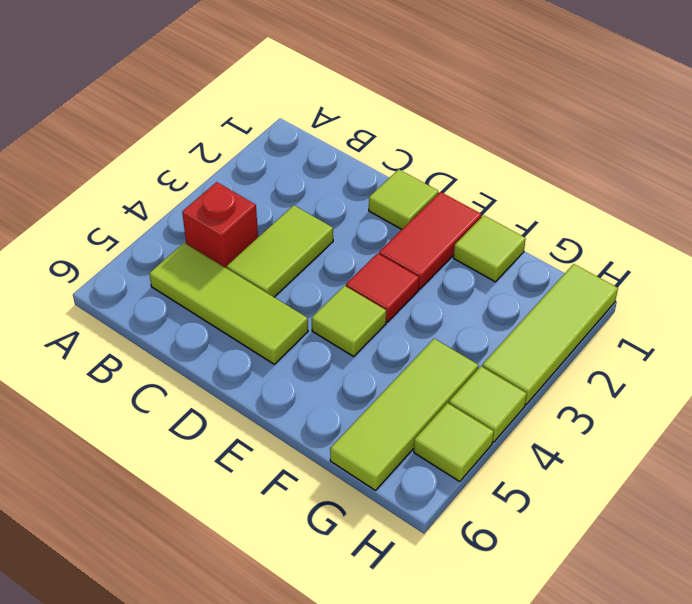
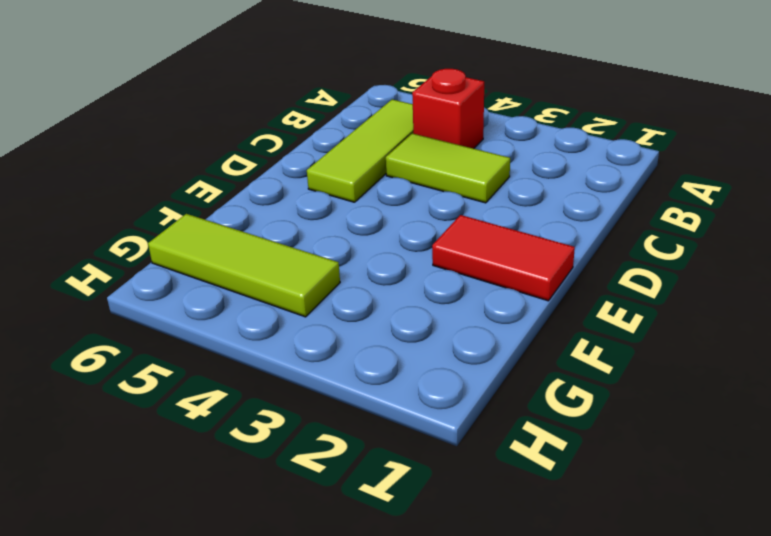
none -> lime tile D1 level 1
none -> red tile E3 level 1
none -> lime tile E4 level 1

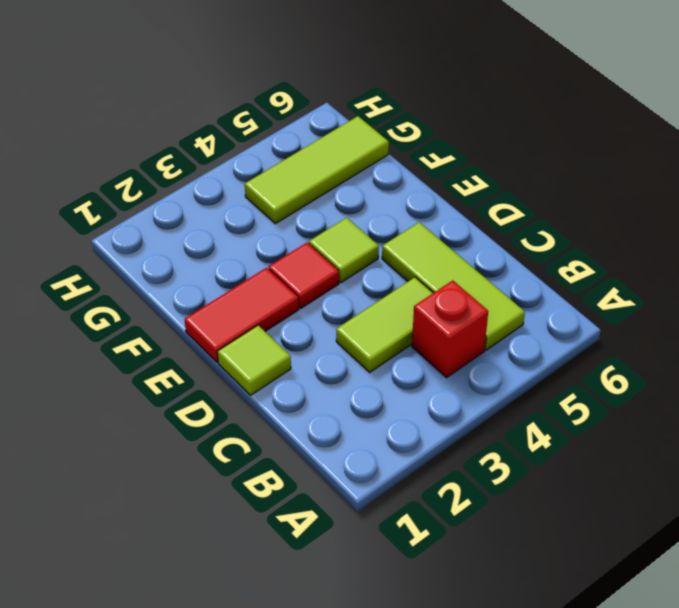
none -> lime tile F1 level 1
none -> lime tile H1:H3 level 1
none -> lime tile H4 level 1

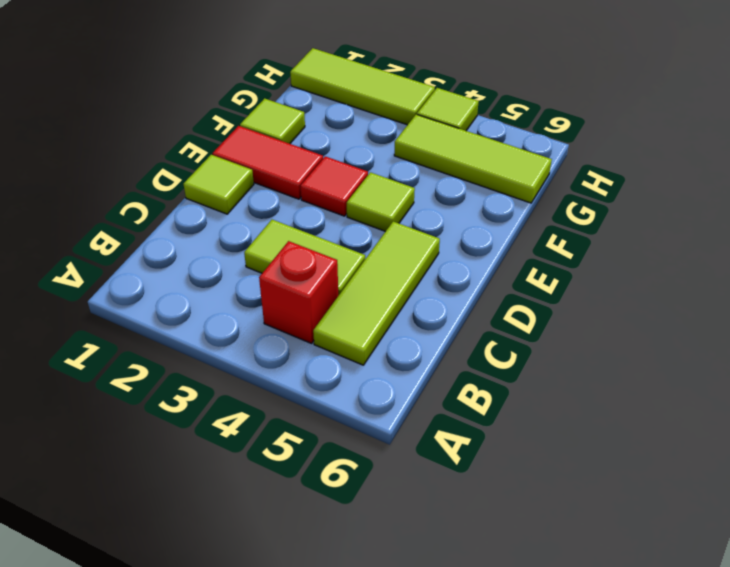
none -> lime tile H5 level 1

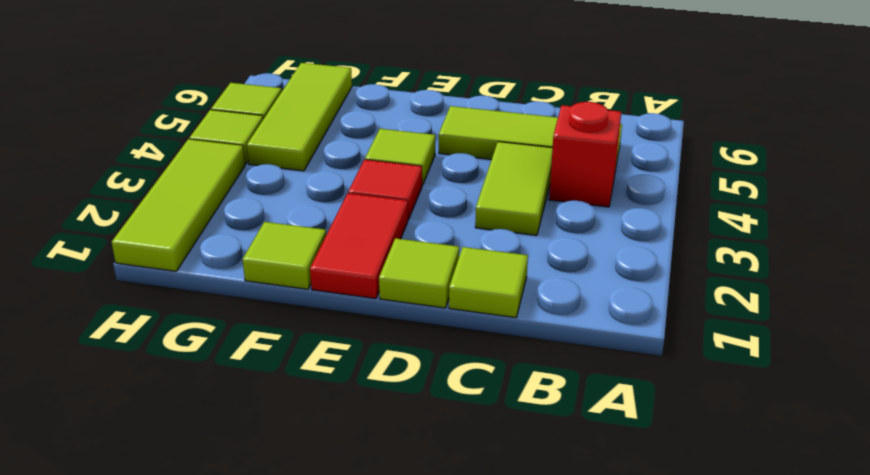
lime tile C1 level 1 -> none

